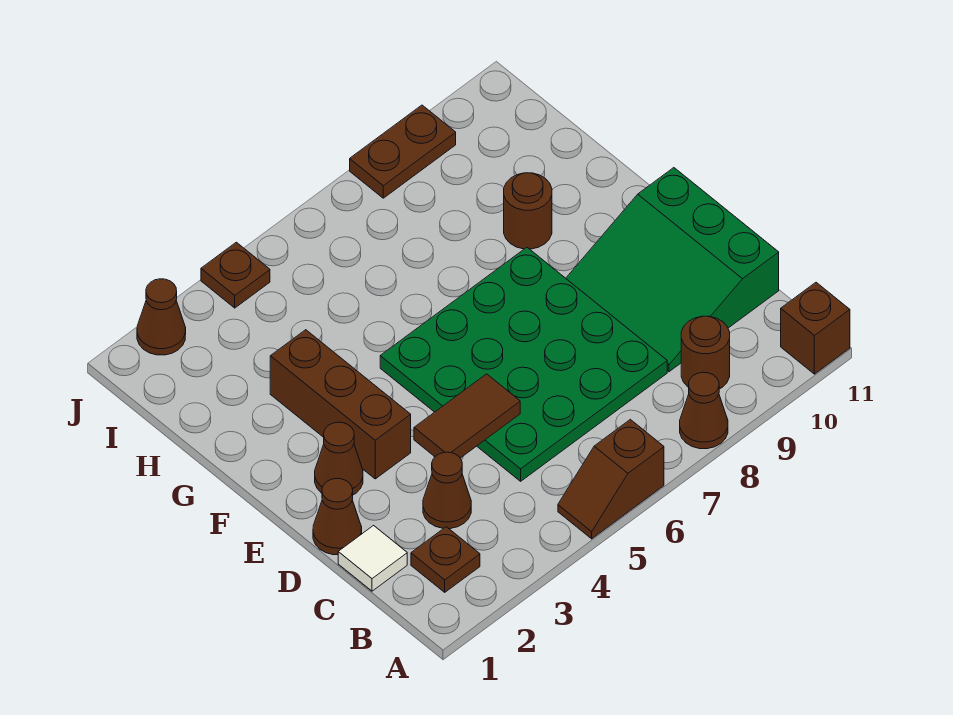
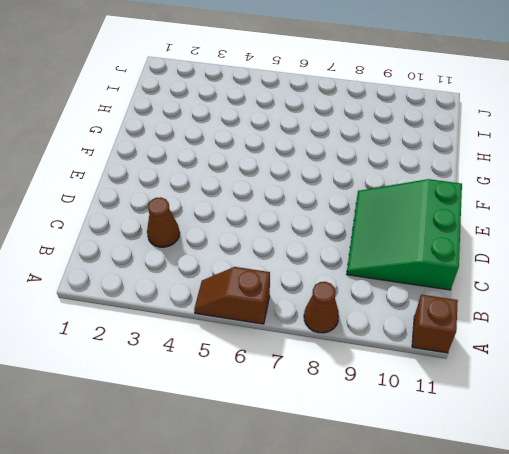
none -> brown plate B2 level 1
none -> brown round brick B9 level 1
none -> white tile C1 level 1

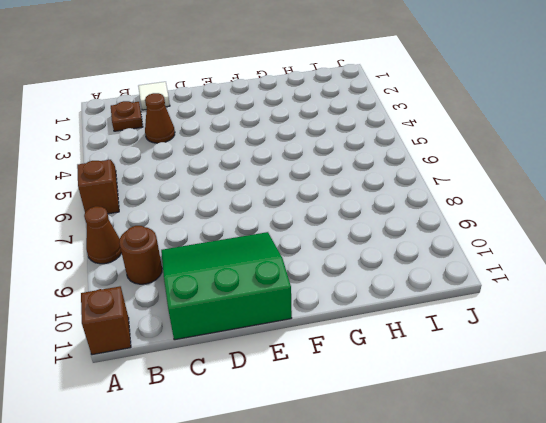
none -> green plate C5:F8 level 1
none -> brown cone D1 level 1
none -> brown cone E2 level 1

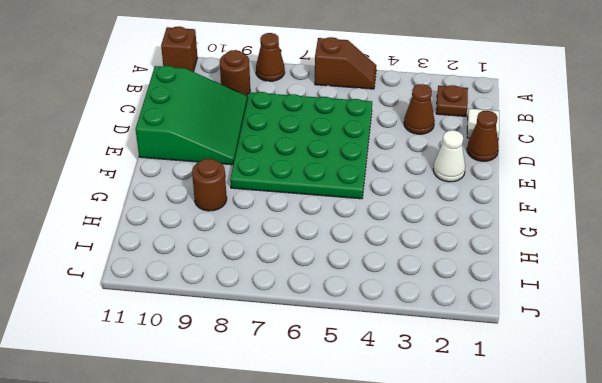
white cone E2 level 1 -> brown cone E2 level 1
none -> brown brick E3:G3 level 1
none -> brown cone J2 level 1
none -> brown plate J4 level 1

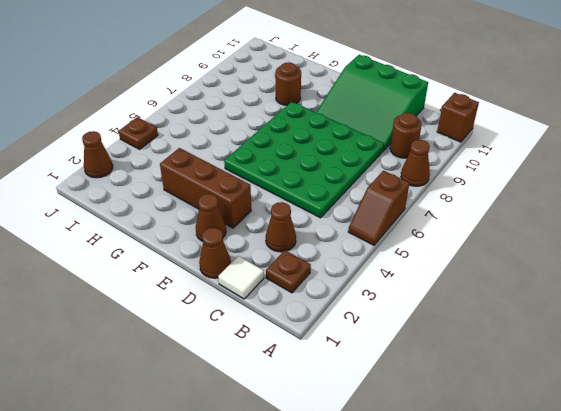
none -> brown plate J8:J9 level 1
none -> brown tile D4:D5 level 2

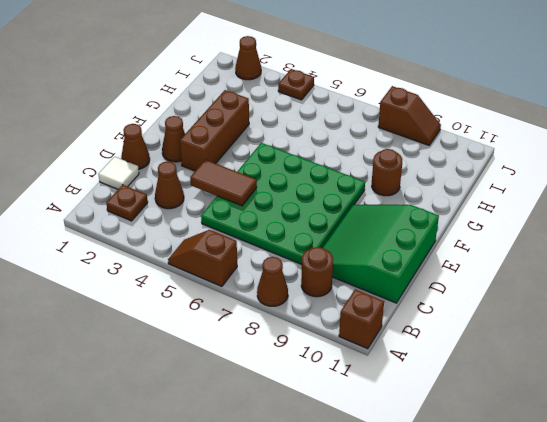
brown slope J8:J9 level 1 top 8 -> brown plate J8:J9 level 1

